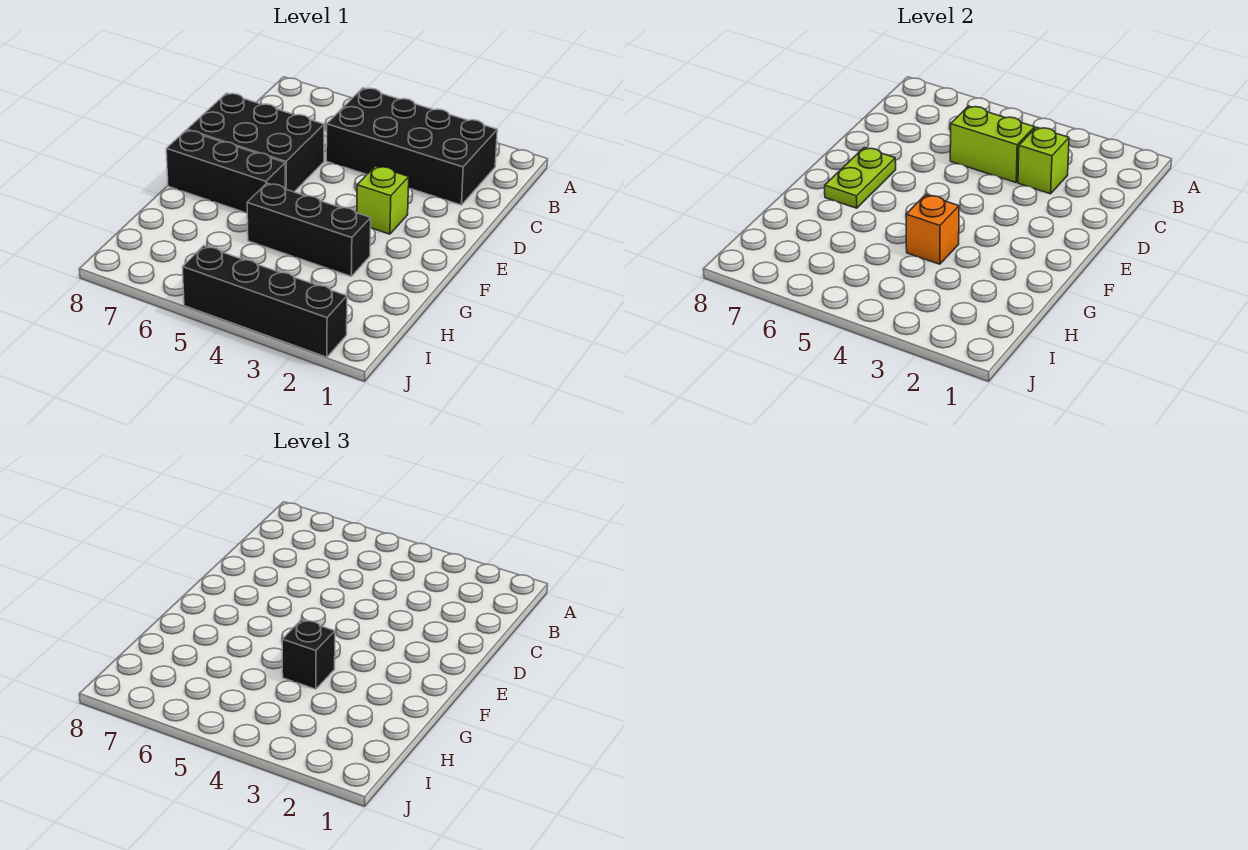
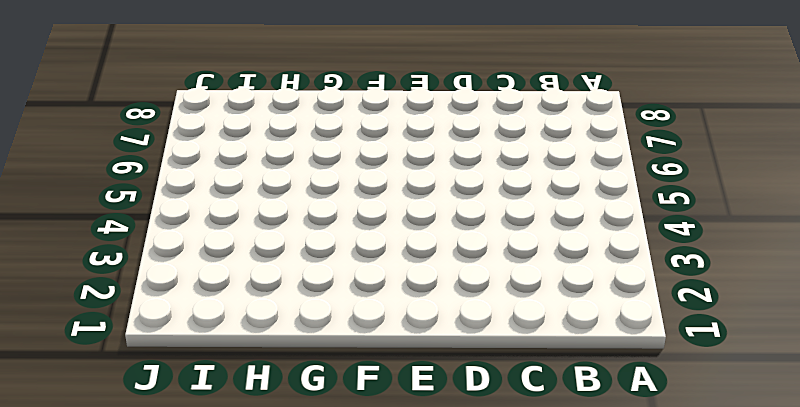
none -> black brick B2:C5 level 1
none -> black brick D6:E8 level 1

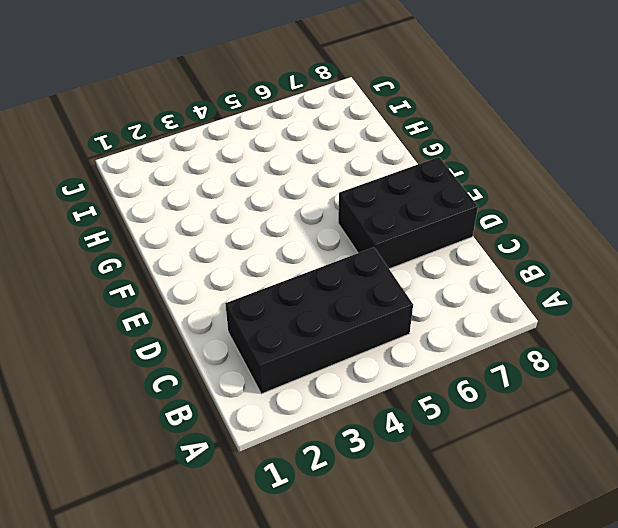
none -> lime brick E3 level 1
none -> black brick F6:F8 level 1

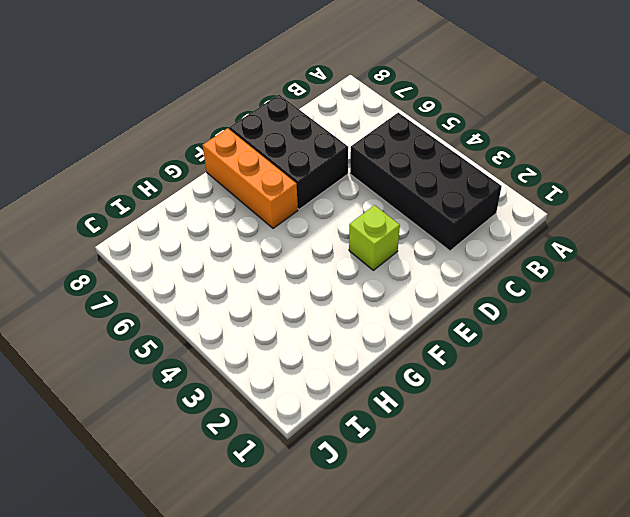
orange brick F6:F8 level 1 -> black brick F6:F8 level 1
none -> black brick G3:G5 level 1
none -> black brick J2:J5 level 1

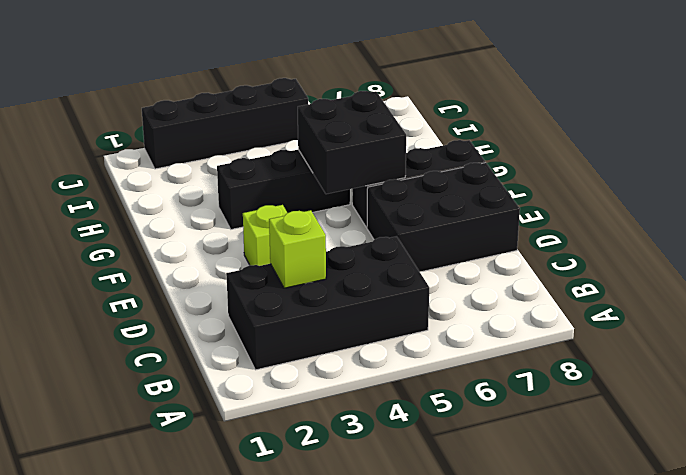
black brick F5:G6 level 2 -> none
none -> lime brick C4:C5 level 2
none -> lime plate E7:F7 level 2

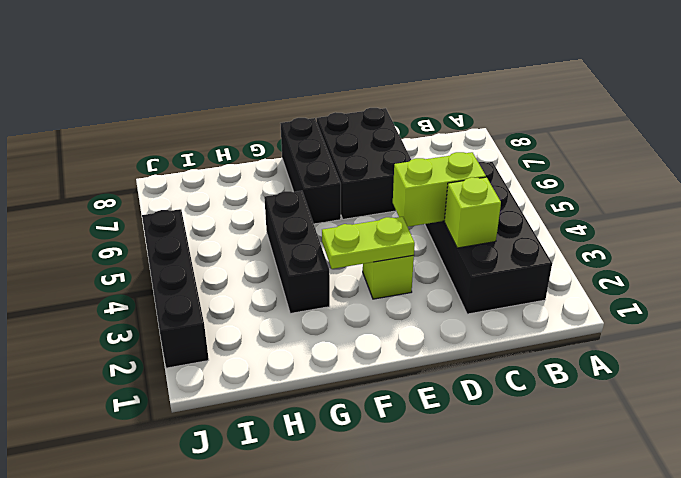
lime brick C4:D4 level 2 -> lime brick C4:C5 level 2
lime plate E3:F3 level 2 -> lime plate E7:F7 level 2
none -> orange brick G4 level 2
none -> black brick G4 level 3

